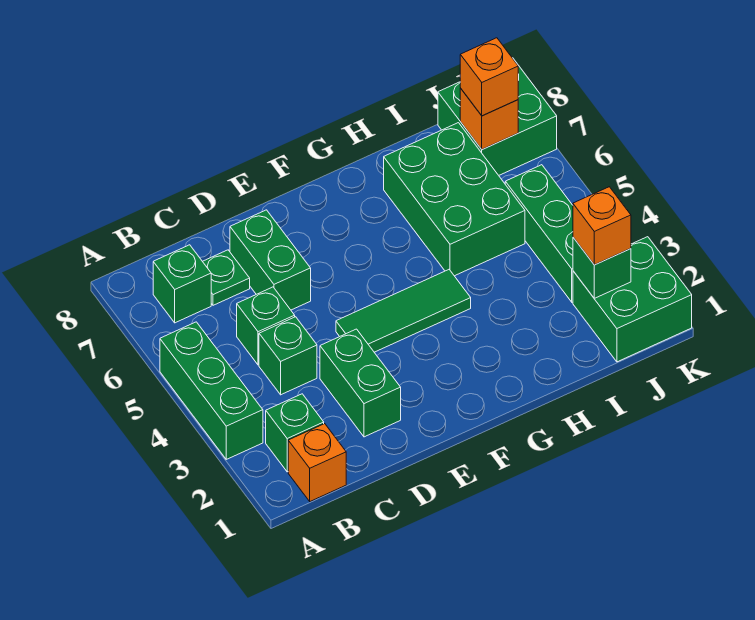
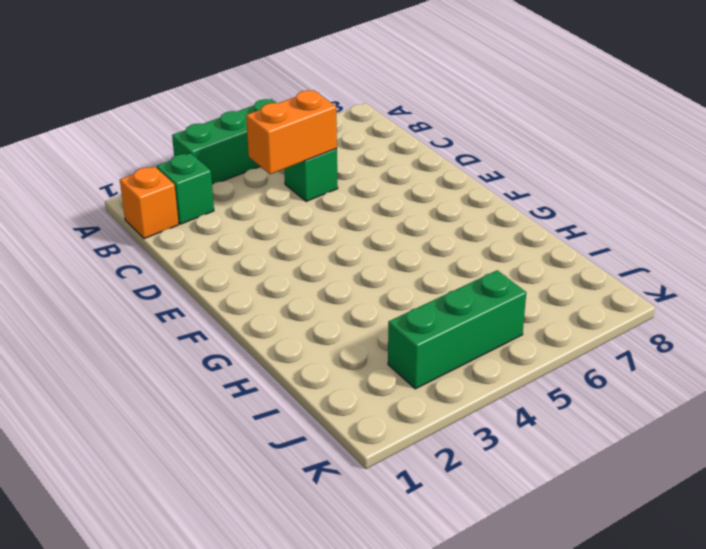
orange brick C4:C5 level 2 -> none
none -> green brick B7 level 1
none -> green brick C4 level 1
none -> green plate C7 level 1

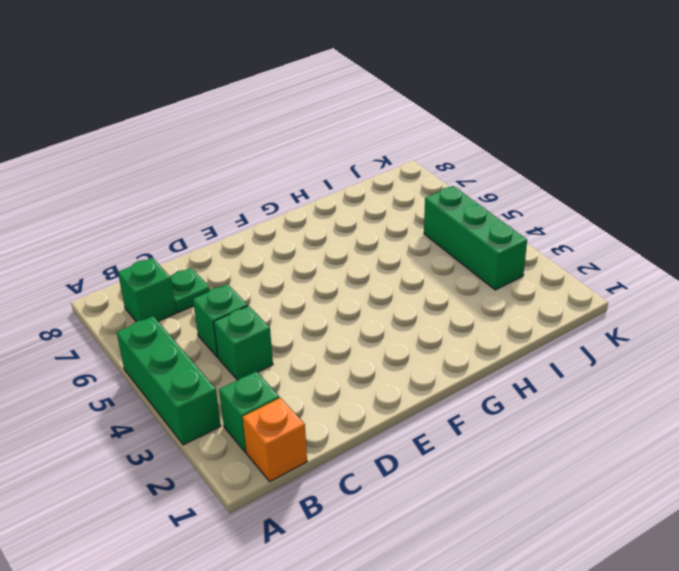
none -> green brick D2:D3 level 1
none -> green brick D6:D7 level 1
none -> green tile E4:G4 level 1

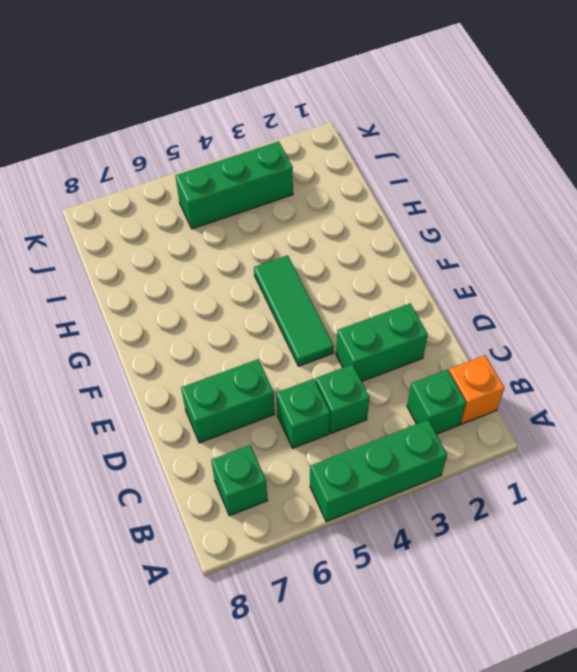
none -> green plate C7 level 1
none -> green brick H5:I7 level 1
none -> green brick J1:K2 level 1

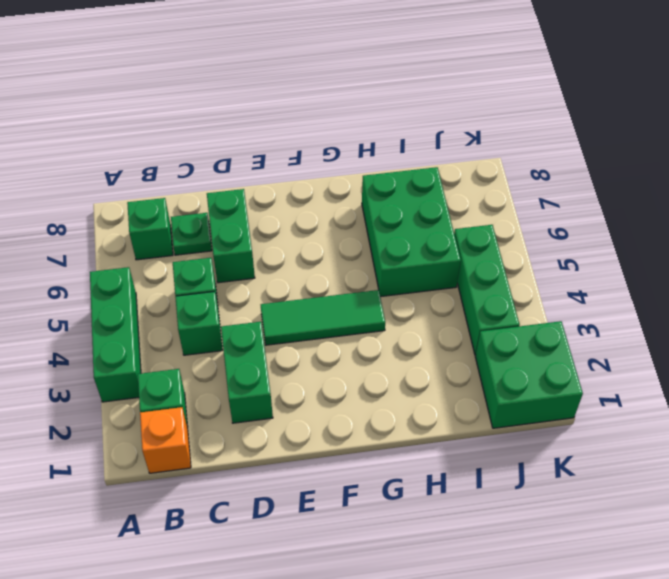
none -> green brick J7:K8 level 1
none -> green brick J2 level 2
none -> orange brick J7 level 2

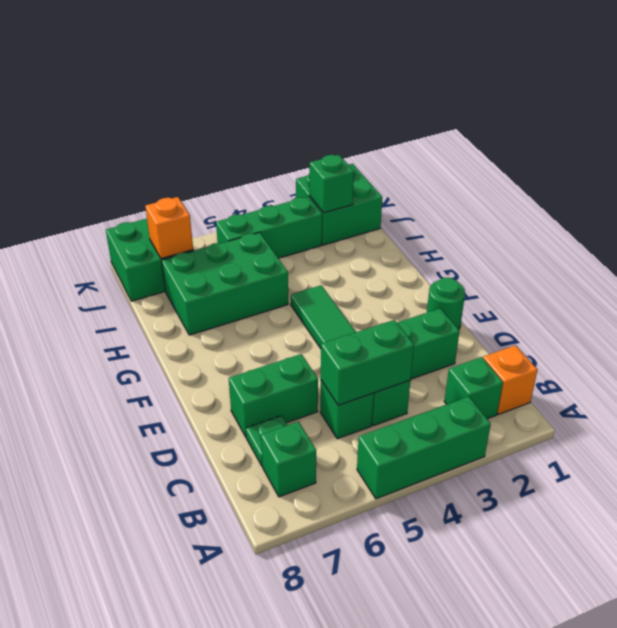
green brick C4:C5 level 2 -> none
green round brick E1 level 1 -> none
none -> orange brick J2 level 3
none -> orange brick J7 level 3

